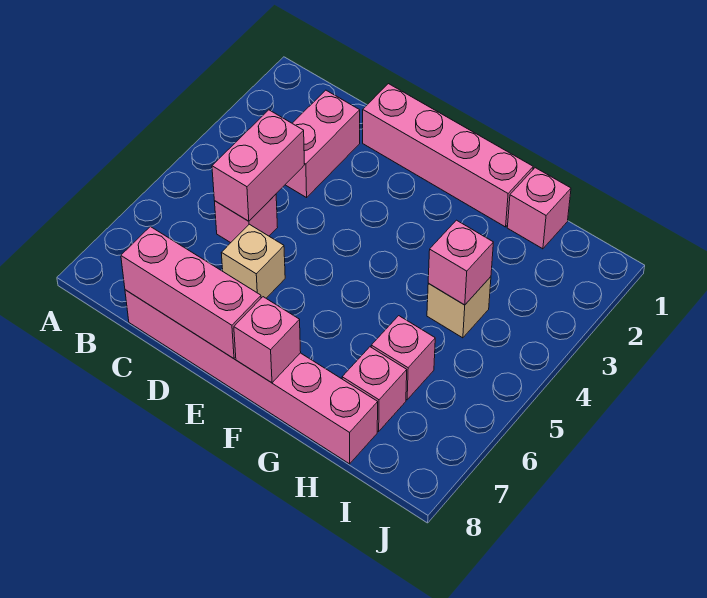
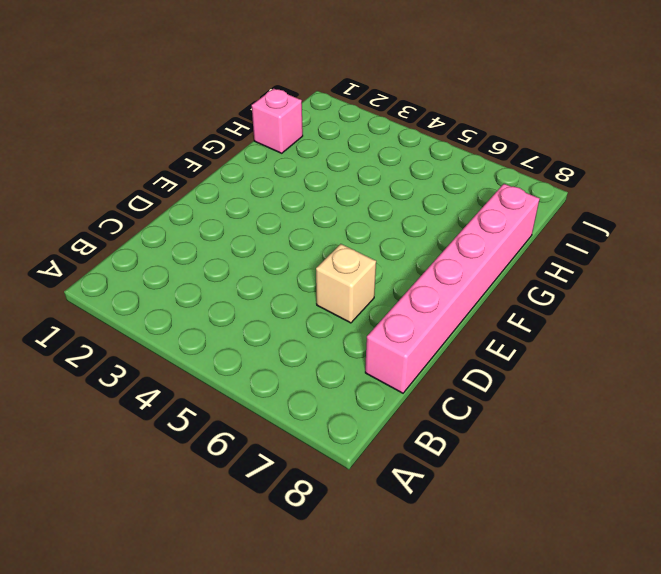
none -> pink brick C2:C3 level 1
none -> pink brick C5 level 1
none -> pink brick D1:G1 level 1

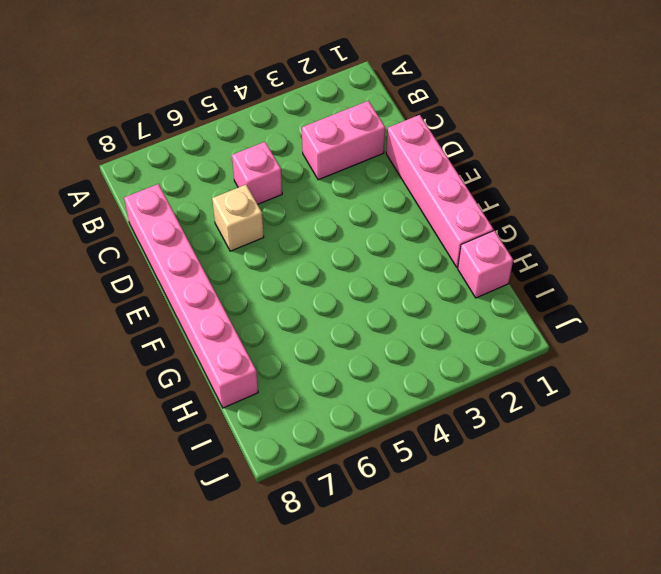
none -> tan brick H4 level 1
none -> pink brick H6 level 1
none -> pink brick H7 level 1

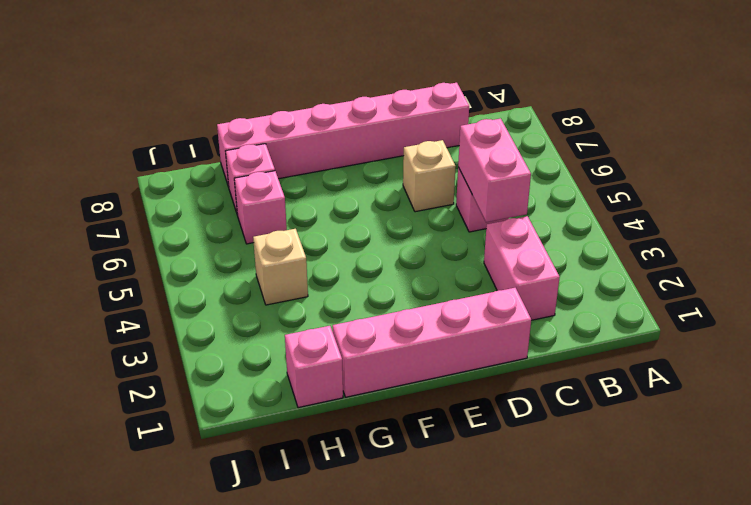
none -> pink brick C8:E8 level 2
none -> pink brick F8 level 2
none -> pink brick H4 level 2

